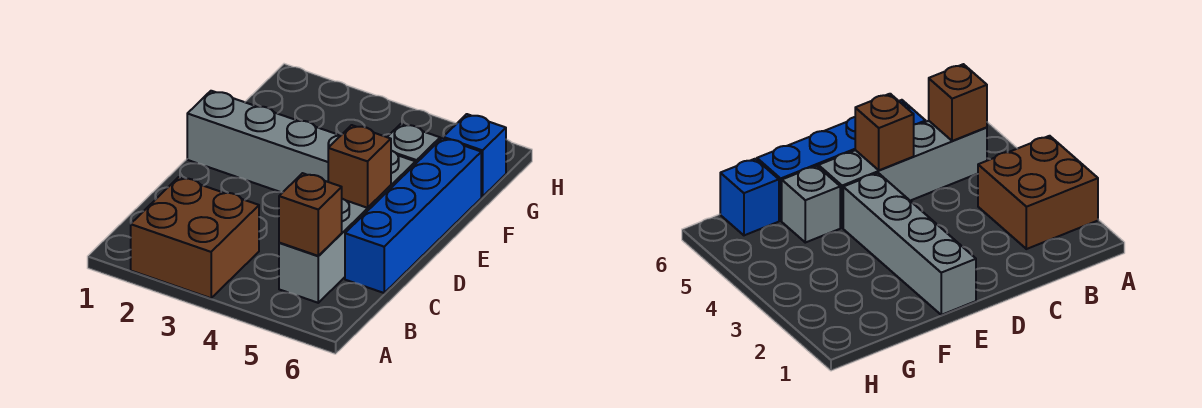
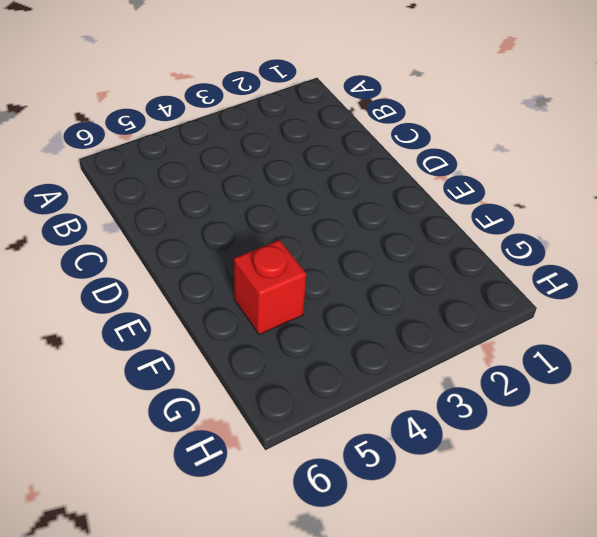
red brick F5 level 1 -> grey brick F5 level 1
none -> brown brick A2:B3 level 1
none -> grey brick B5:E5 level 1

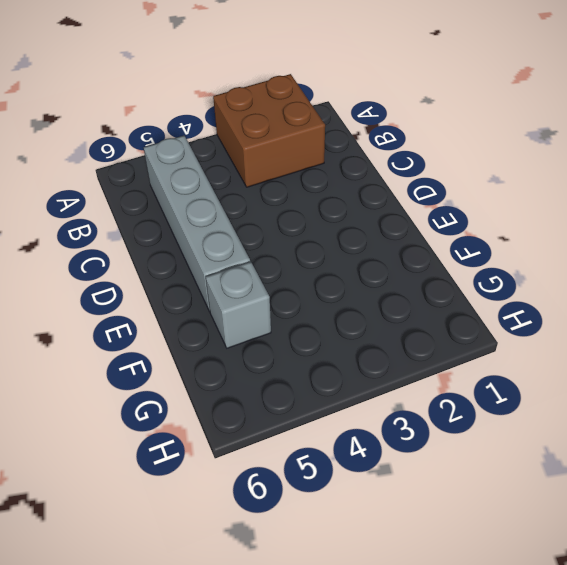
none -> blue brick C6:F6 level 1
none -> grey brick E1:E4 level 1

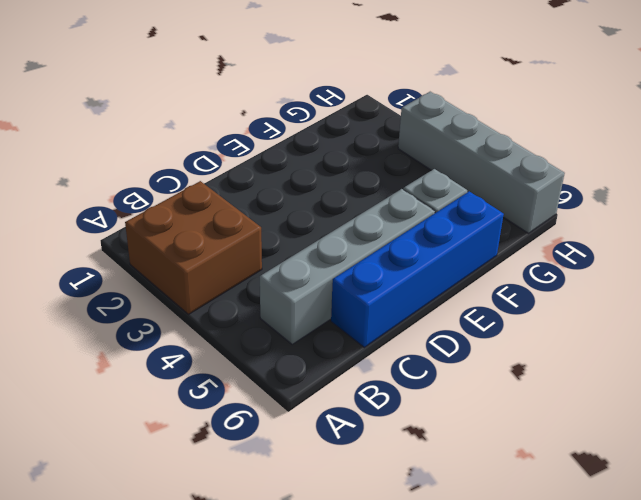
grey brick H3:H6 level 1 -> grey brick E1:E4 level 1
none -> blue brick G6 level 1
none -> brown brick B5 level 2

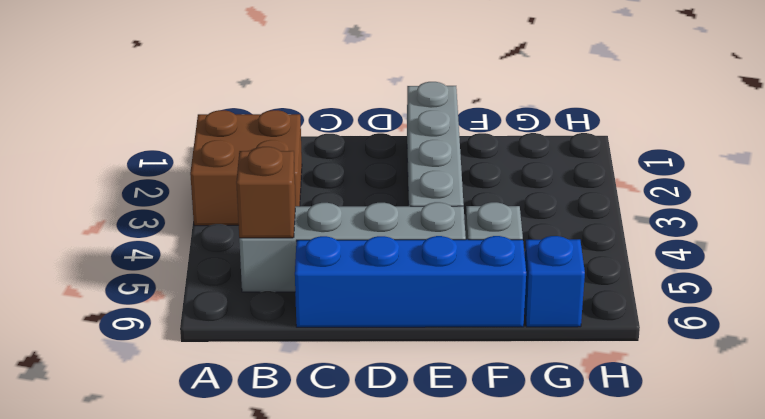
none -> brown brick D5 level 2

